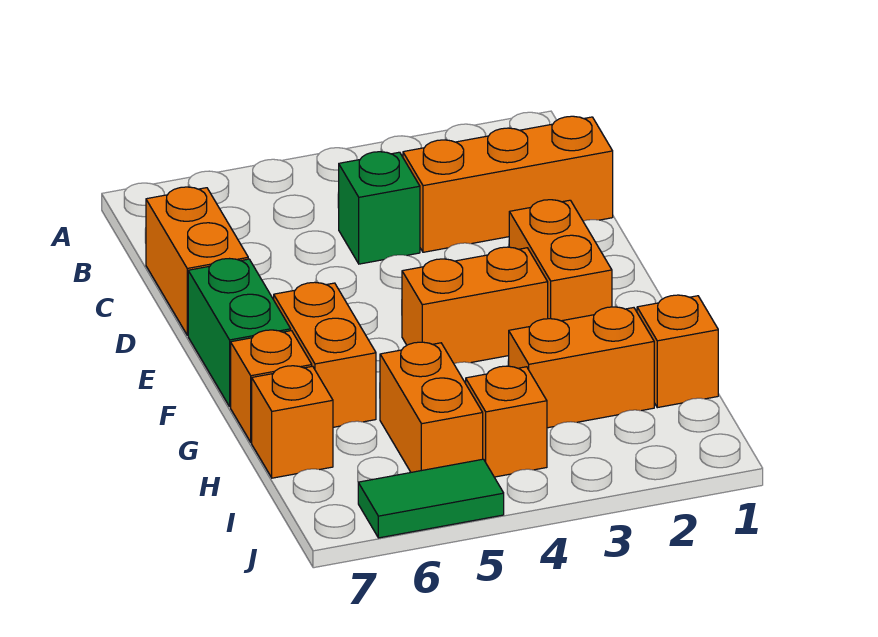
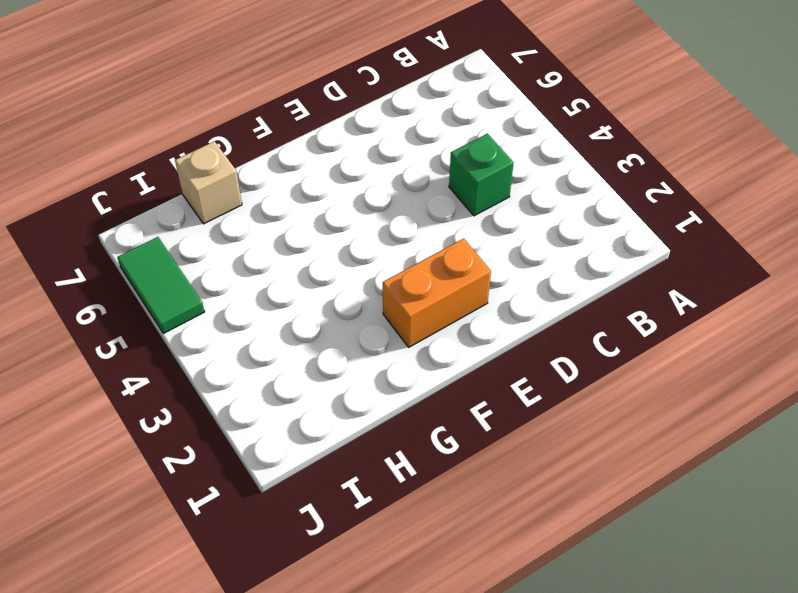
tan brick H7 level 1 -> orange brick H7 level 1
none -> orange brick C1:C3 level 1
none -> orange brick C7:D7 level 1
none -> green brick E7:F7 level 1

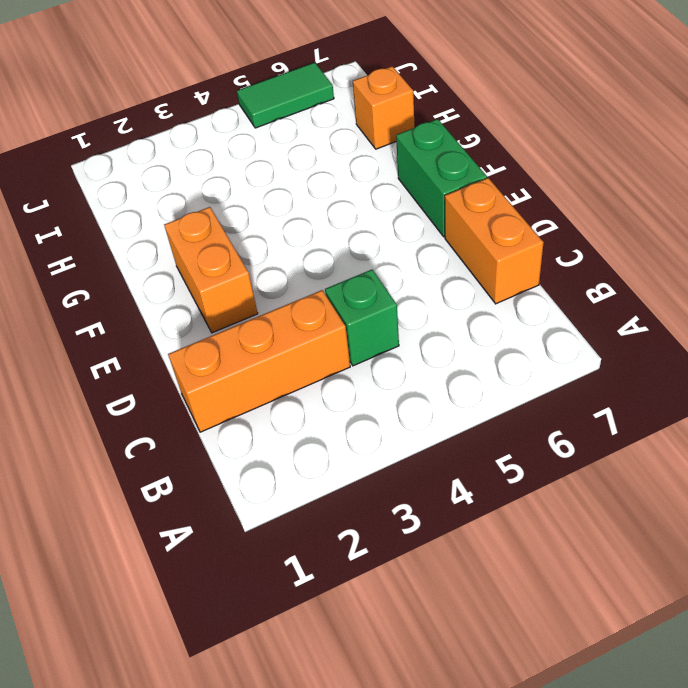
none -> orange brick F3:F4 level 1
none -> orange brick F6:G6 level 1
none -> orange brick G7 level 1

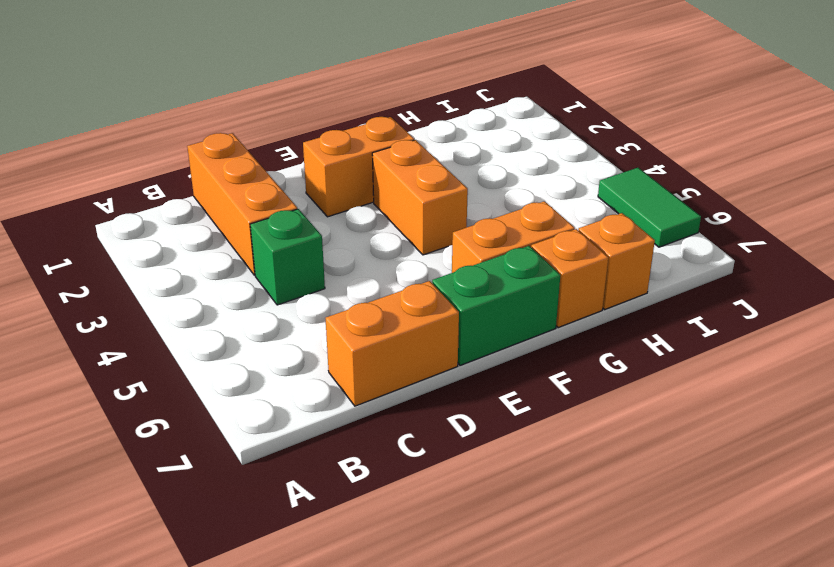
none -> orange brick H1 level 1
none -> orange brick H2:H3 level 1
none -> orange brick H5:I5 level 1

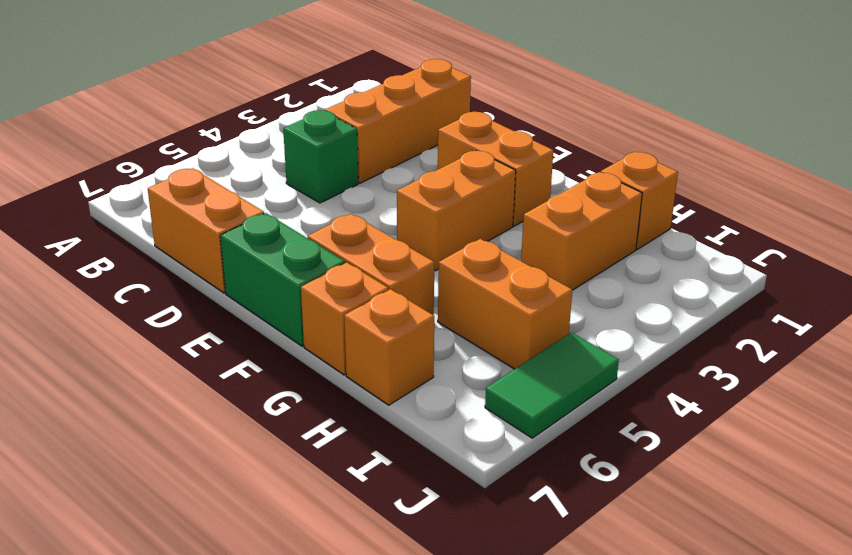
none -> orange brick I4 level 1

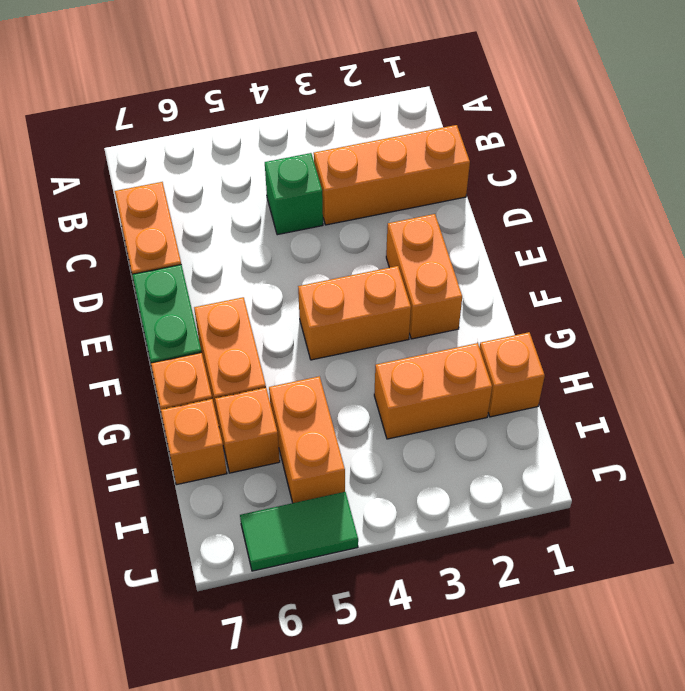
orange brick H6 level 1 -> orange brick I4 level 1

